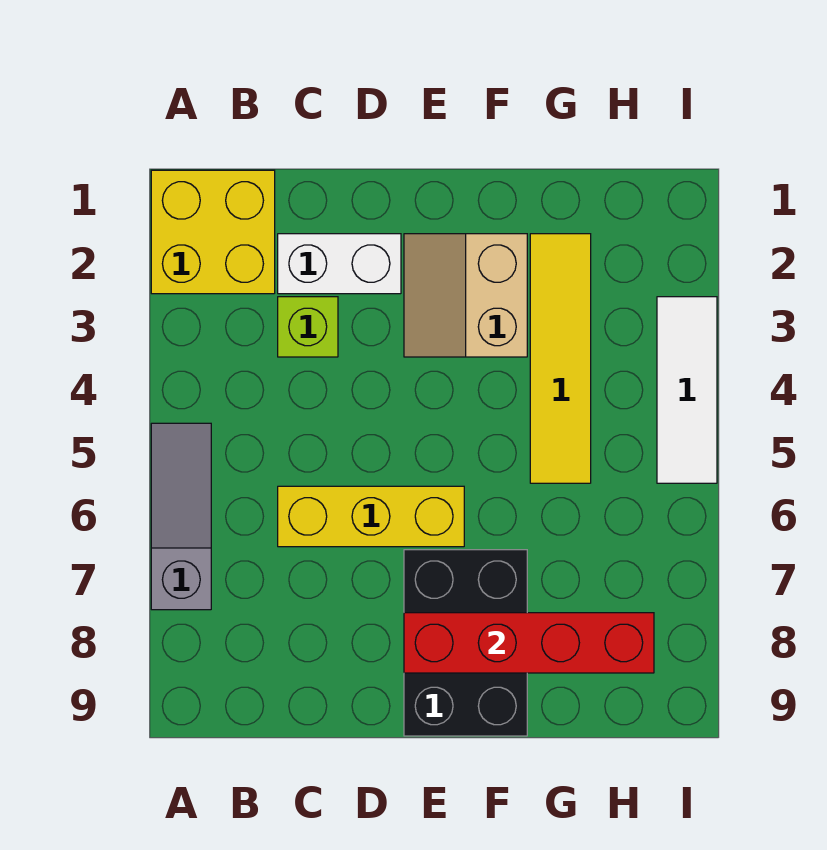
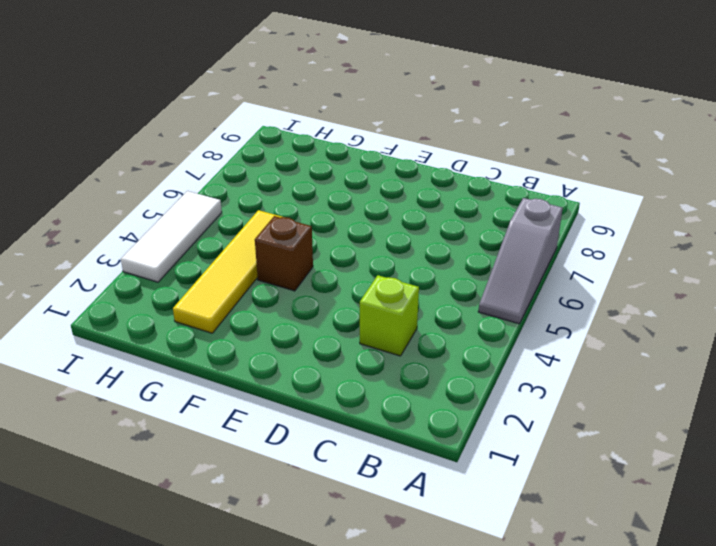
brown brick F4 level 1 -> none
none -> yellow brick A1:B2 level 1
none -> white brick C2:D2 level 1

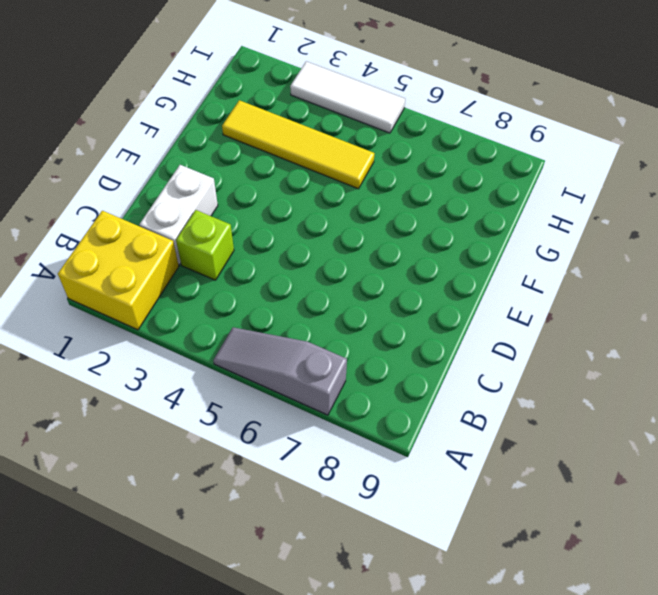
none -> yellow brick C6:E6 level 1
none -> tan slope E2:F3 level 1 top F

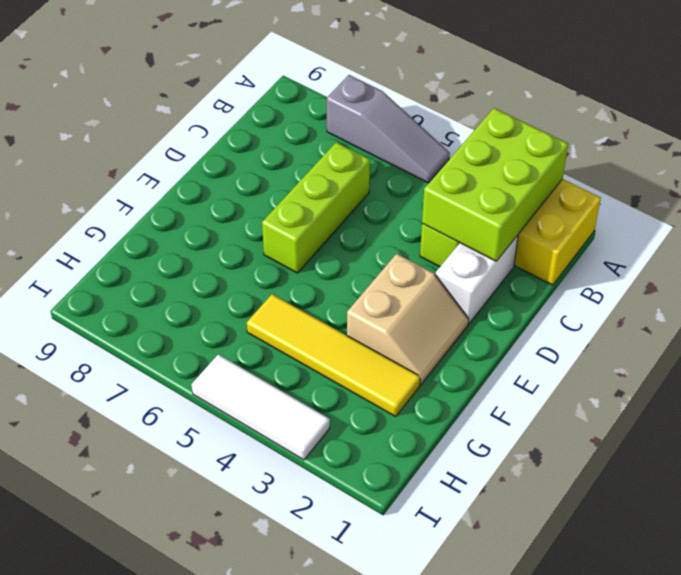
lime brick A2:C3 level 2 -> none
lime brick C6:E6 level 1 -> yellow brick C6:E6 level 1
tan slope E2:F3 level 1 top 3 -> tan slope E2:F3 level 1 top F
none -> black brick E7:F9 level 1
none -> red brick E8:H8 level 2

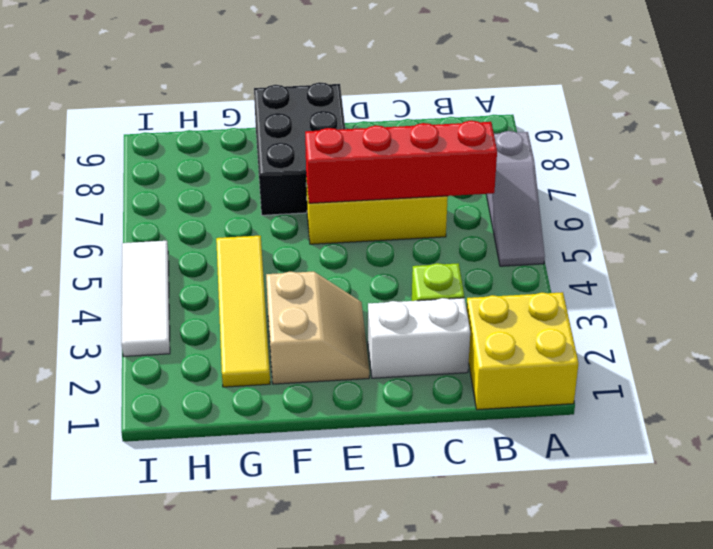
red brick B6:E6 level 2 -> red brick E8:H8 level 2

